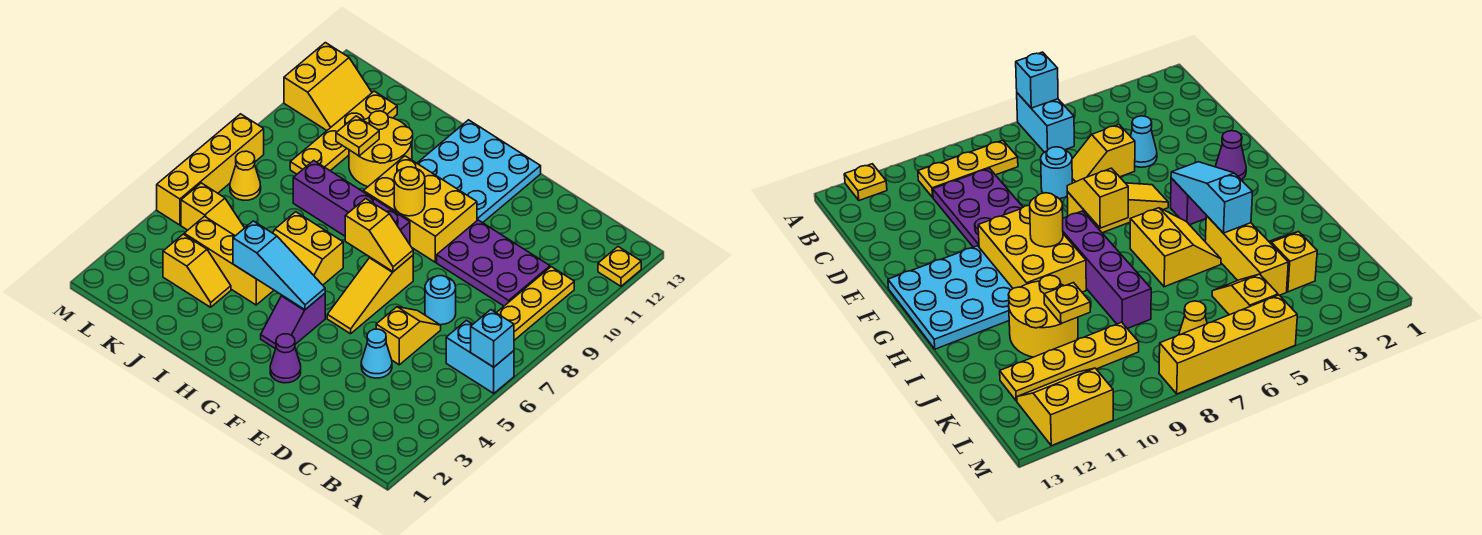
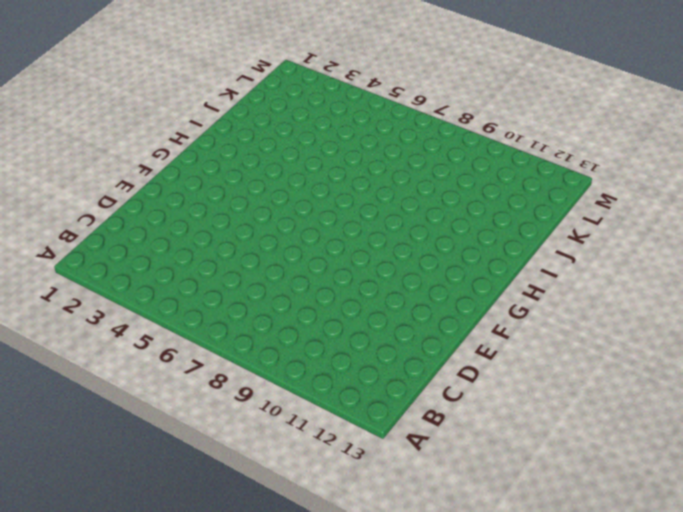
none -> cyan brick A6:B6 level 1
none -> yellow plate A12 level 1
none -> yellow plate B8:B10 level 1

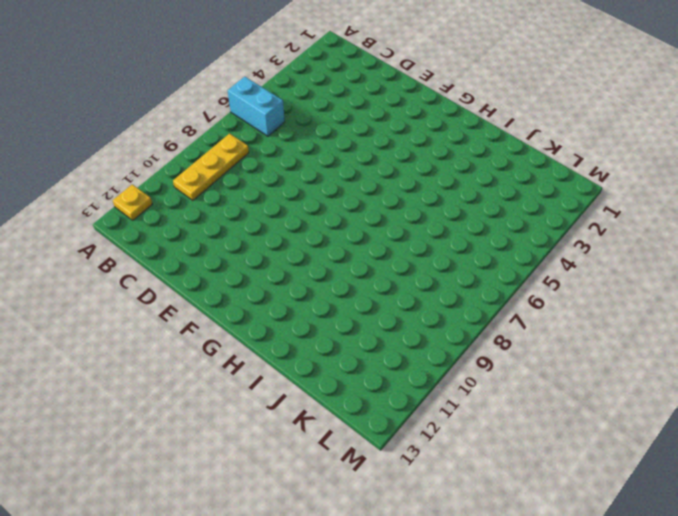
none -> purple plate C9:E10 level 1
none -> cyan cone D4 level 1
none -> yellow slope D5:D6 level 1 top 5

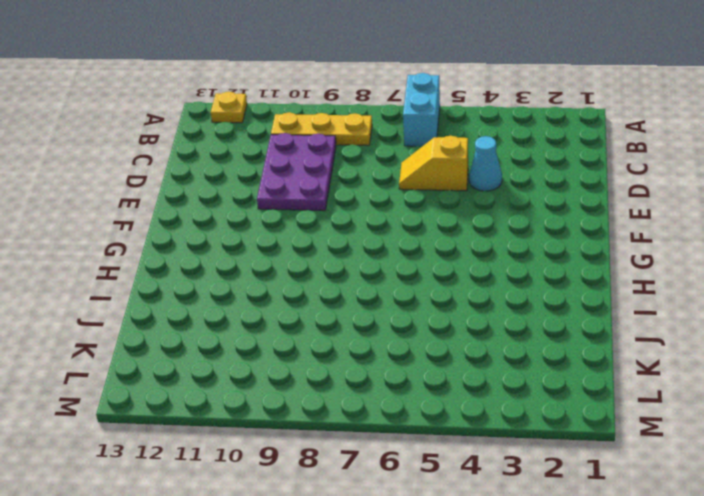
none -> cyan round brick D7 level 1
none -> purple cone F2 level 1
none -> yellow slope F5:F7 level 1 top 7

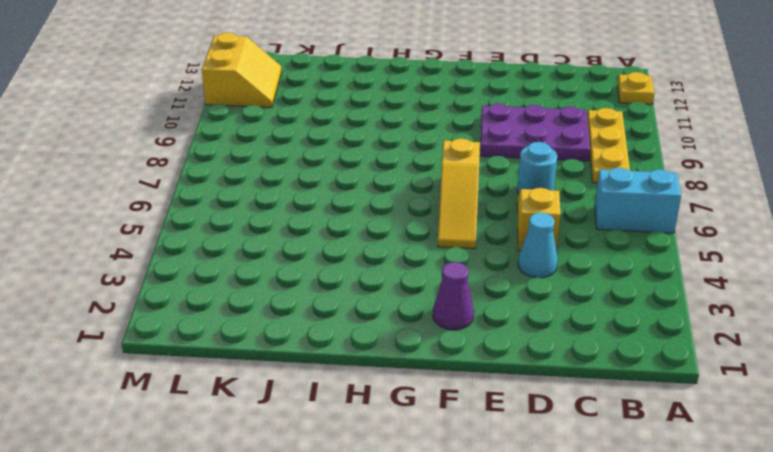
none -> yellow brick F9:H10 level 1
none -> cyan plate F11:H13 level 1
none -> purple slope G3:G4 level 1 top 4

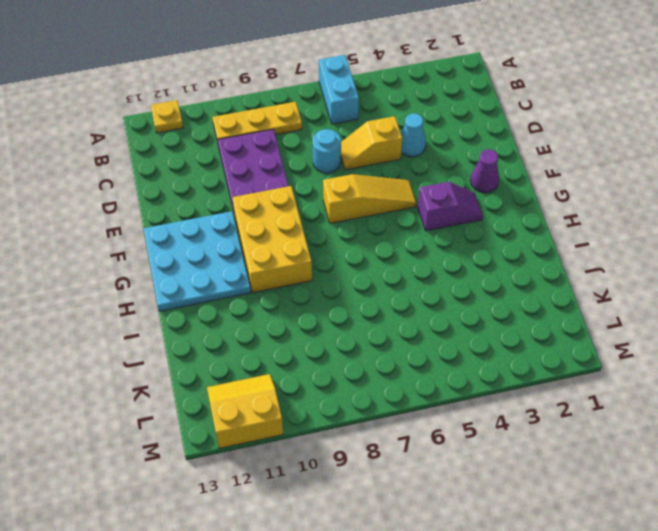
none -> purple brick G8:J8 level 1
none -> yellow slope H5:I6 level 1 top 6
none -> yellow brick I4:K4 level 1

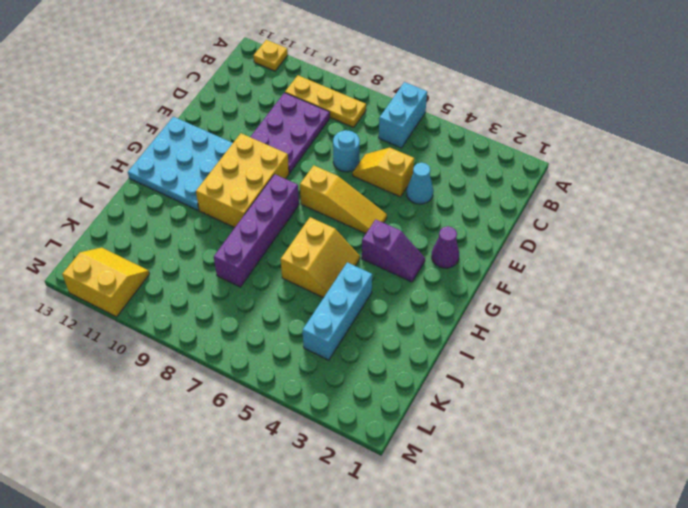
cyan brick I4:K4 level 1 -> yellow brick I4:K4 level 1
none -> yellow round brick I10:J11 level 1
none -> yellow slope J3:K3 level 1 top K
none -> yellow slope K5:L5 level 1 top L

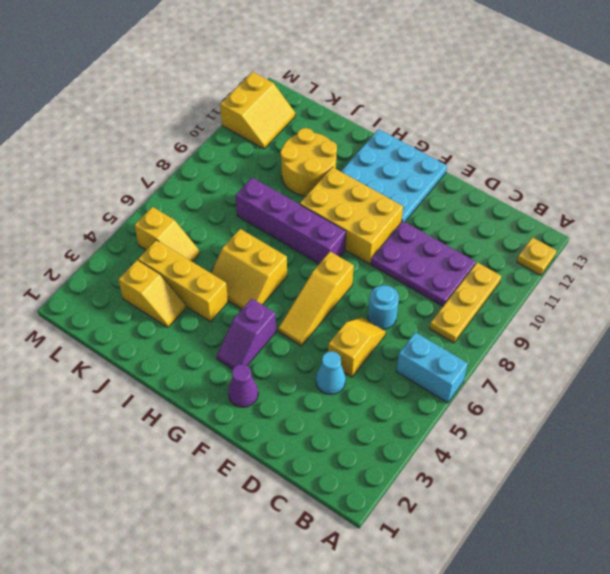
none -> yellow plate K9:K12 level 1
none -> yellow cone L7 level 1
none -> yellow brick M5:M8 level 1

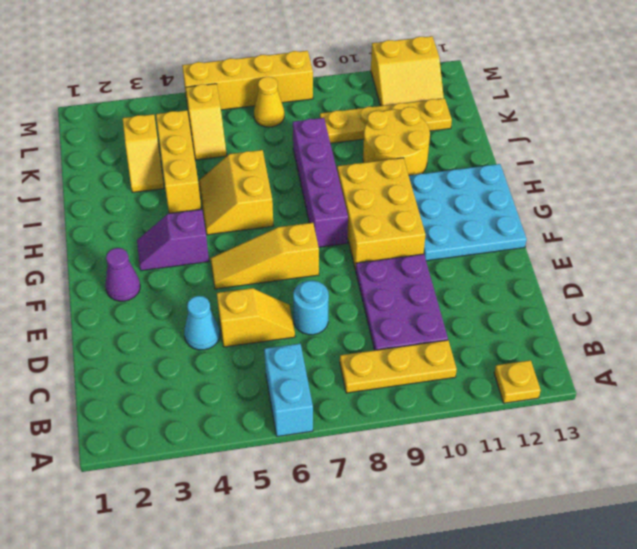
none -> cyan brick A6 level 2
none -> yellow slope F7:G7 level 2 top G
none -> cyan slope G4:I4 level 2 top I

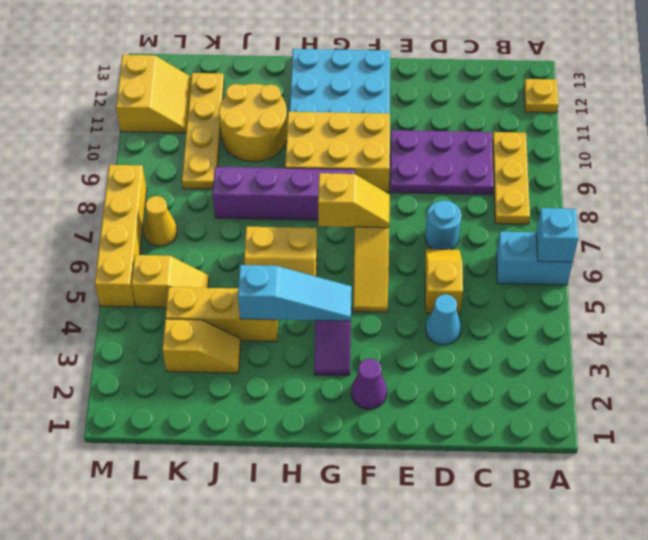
none -> yellow round brick G9 level 2
none -> yellow plate J10 level 2

